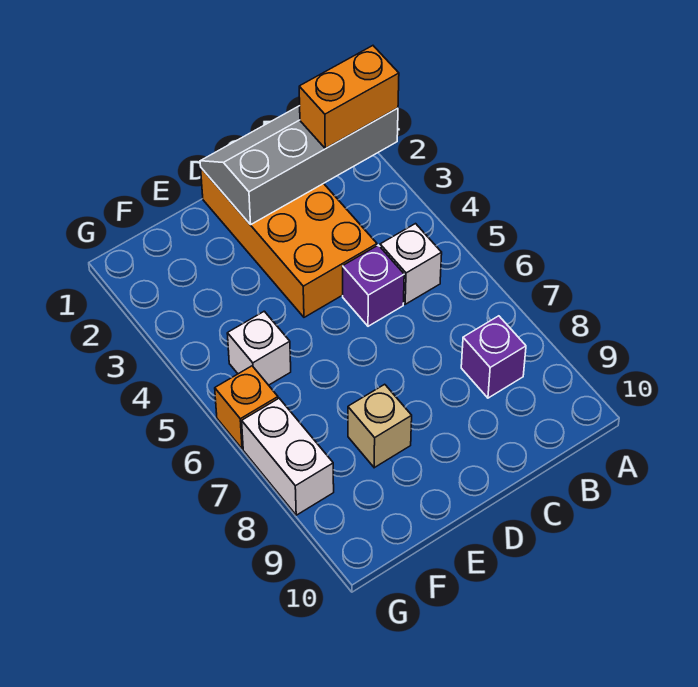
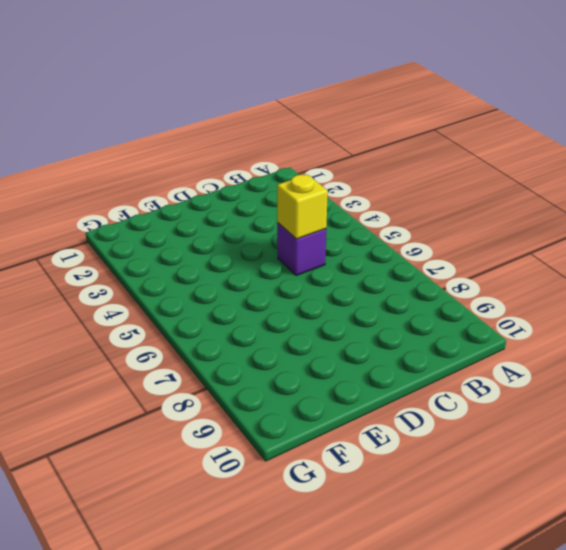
yellow brick C5 level 2 -> none
none -> white brick B5 level 1
none -> purple brick B8 level 1

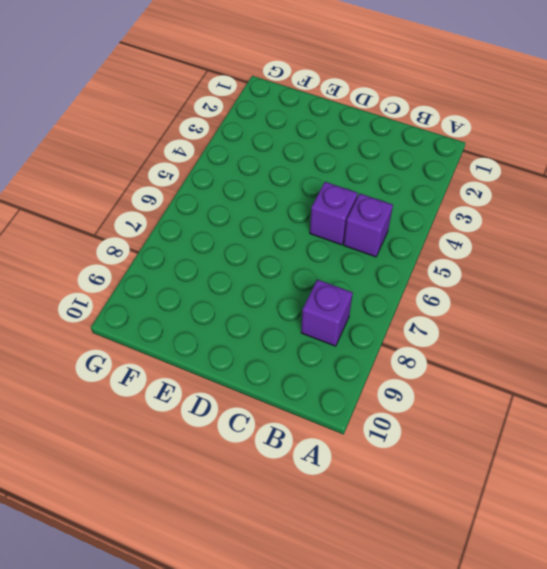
purple brick B5 level 1 -> white brick B5 level 1
none -> orange brick C1:D4 level 1
none -> tan brick E8 level 1

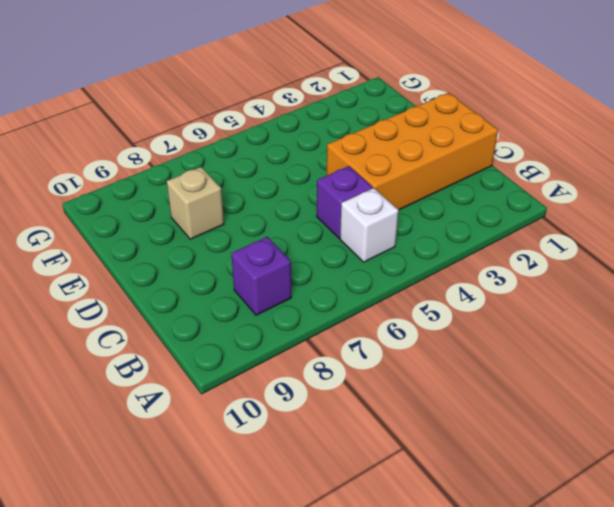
none -> white brick F5 level 1
none -> orange brick G6 level 1

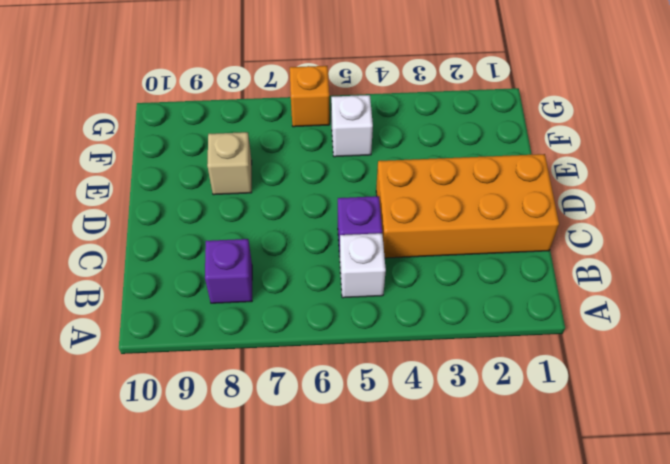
none -> white brick G7:G8 level 1
none -> grey slope A1:D2 level 2 top 2

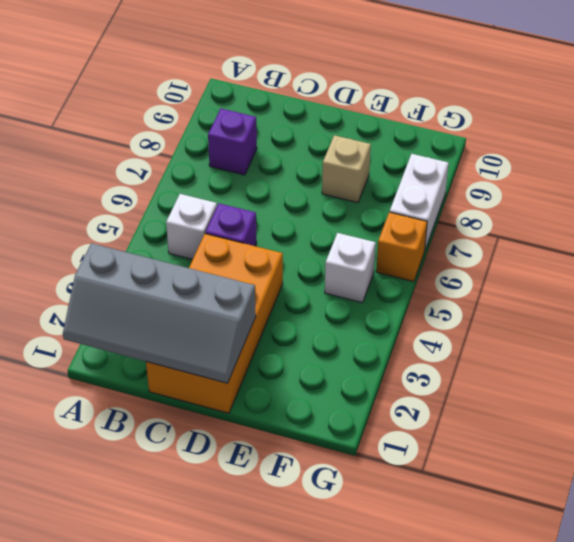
none -> orange brick A2:B2 level 3

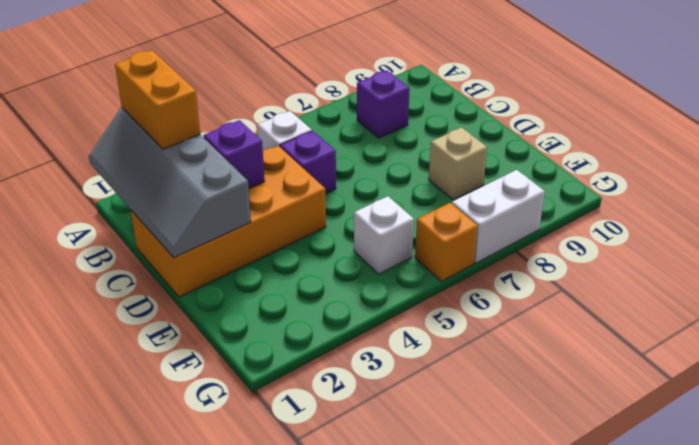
purple brick C3 level 2 -> none

